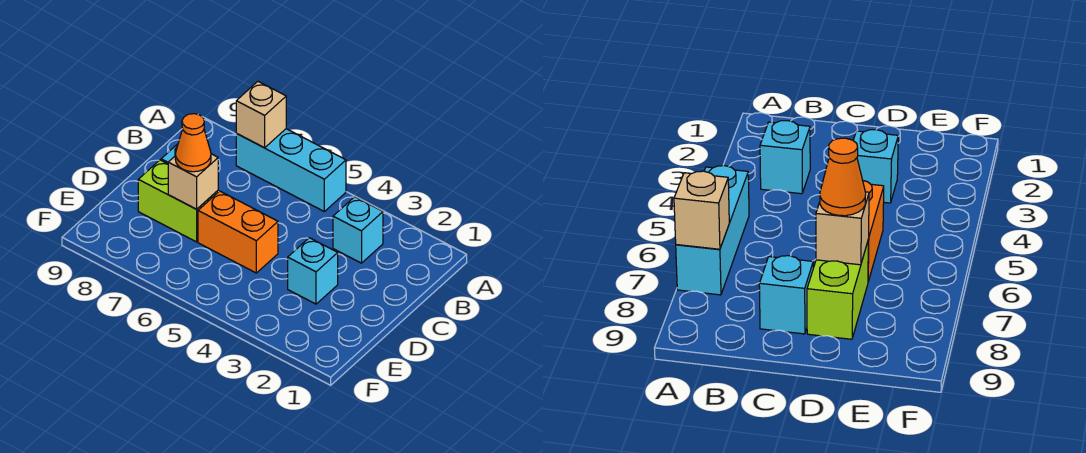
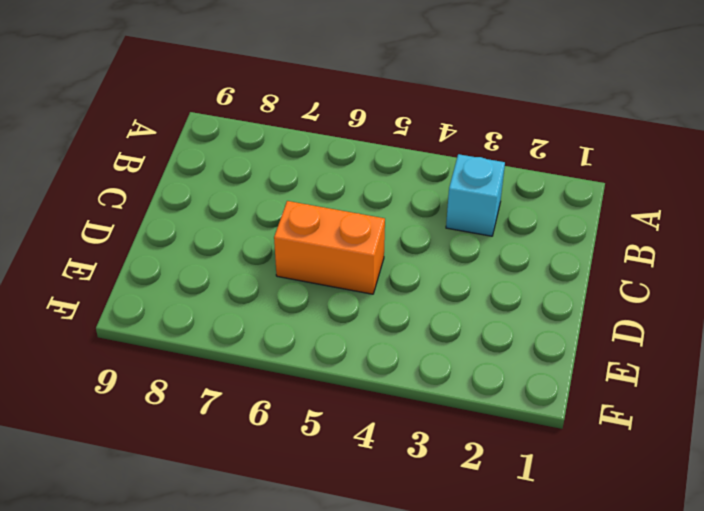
none -> cyan brick A5:A7 level 1
none -> cyan brick C8 level 1

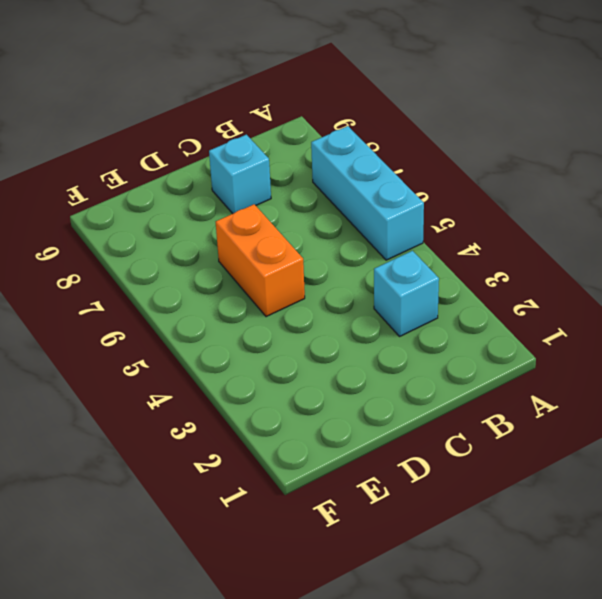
none -> cyan brick D3 level 1
none -> lime brick D7:D8 level 1

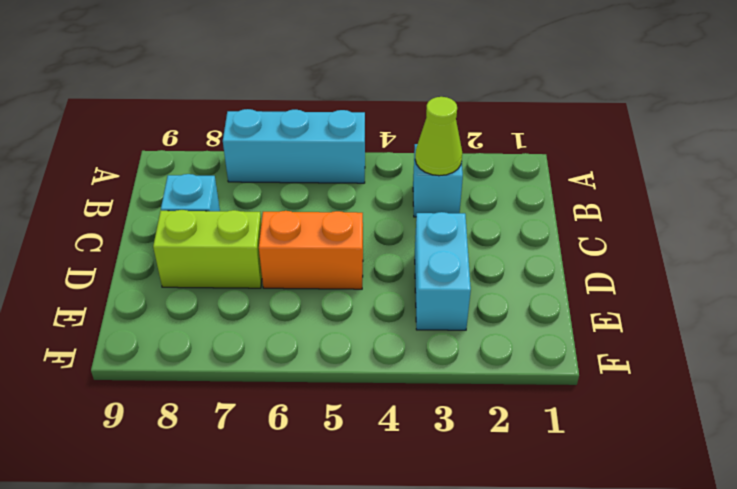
lime cone B3 level 2 -> none
cyan brick D3:E3 level 1 -> cyan brick D3 level 1
none -> tan brick A7 level 2
none -> tan brick D7 level 2

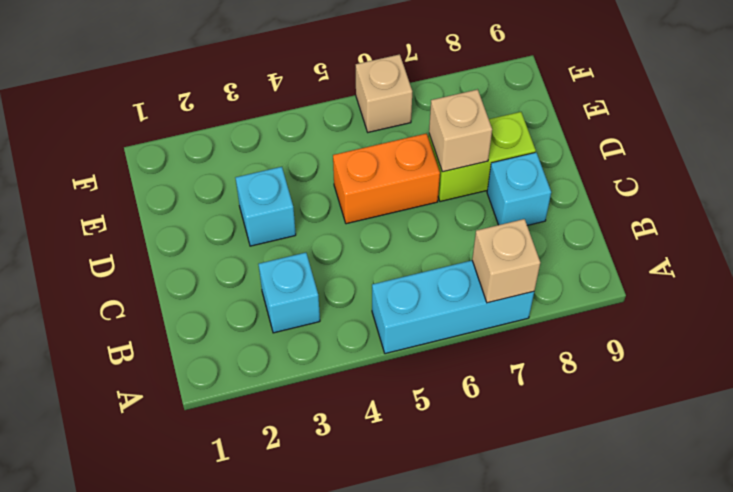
tan brick F6 level 1 -> none
none -> orange cone D7 level 3

